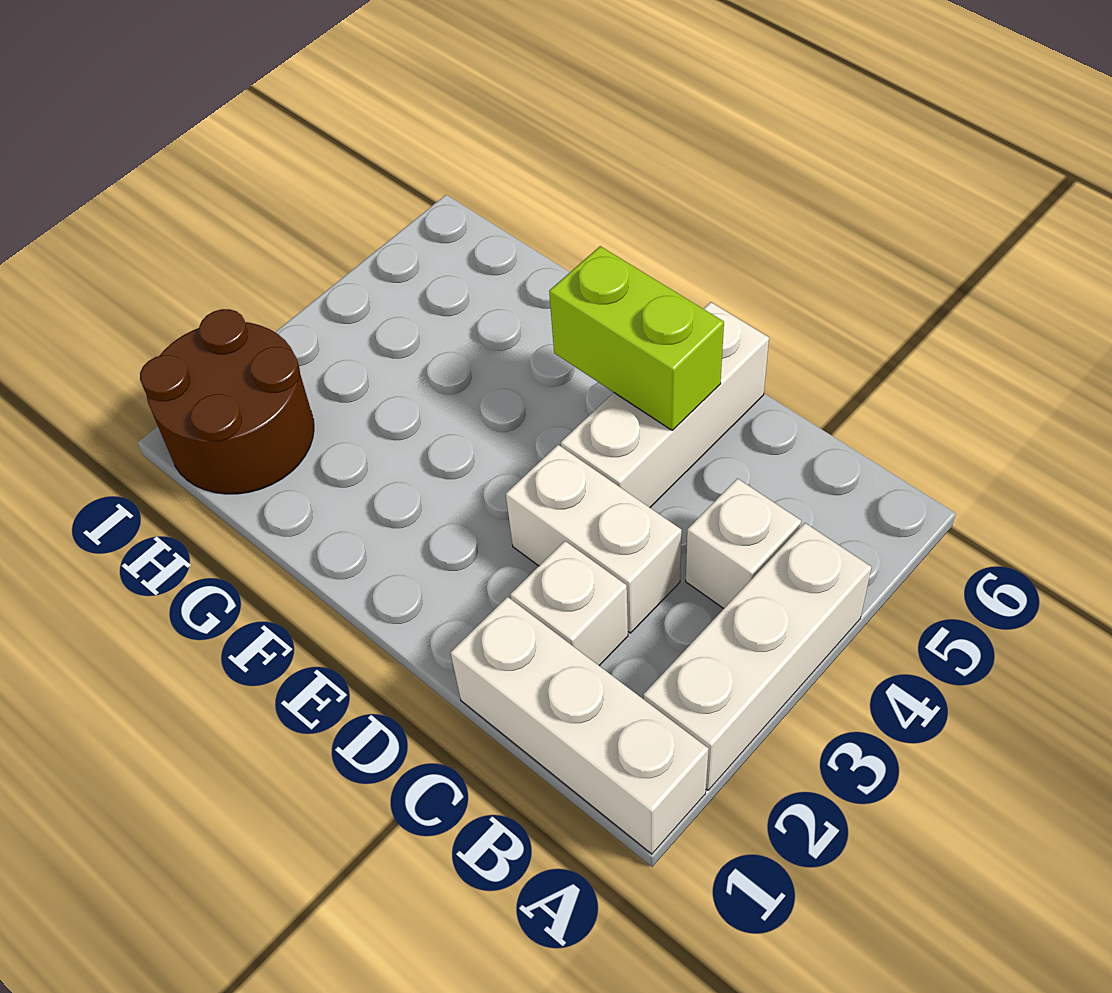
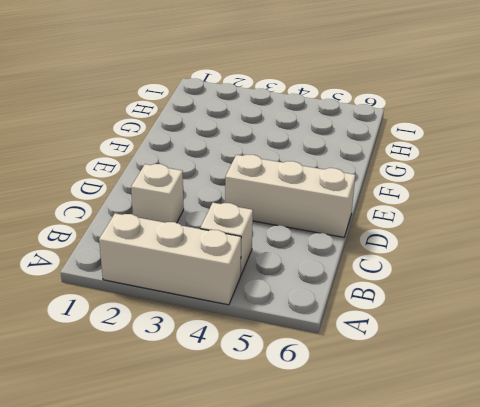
none -> white brick A1:C1 level 1
none -> white brick C3:D3 level 1

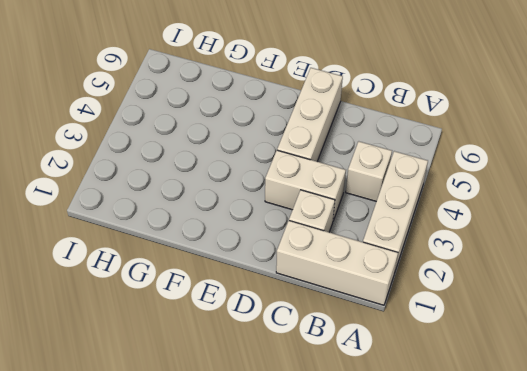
none -> brown round brick H1:I2 level 1
none -> lime brick D5:E5 level 2

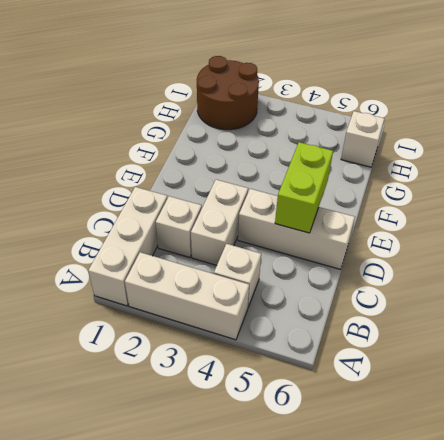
white brick H6 level 1 -> none

